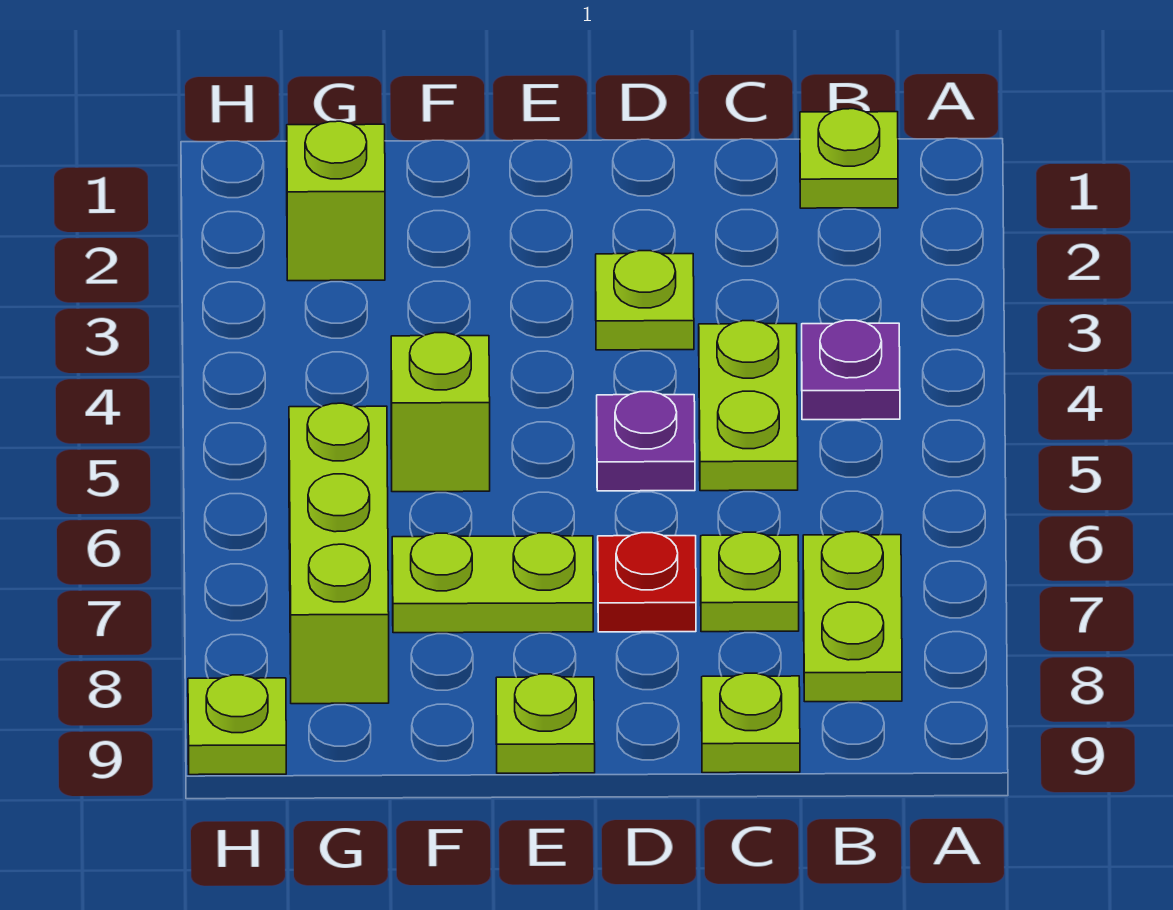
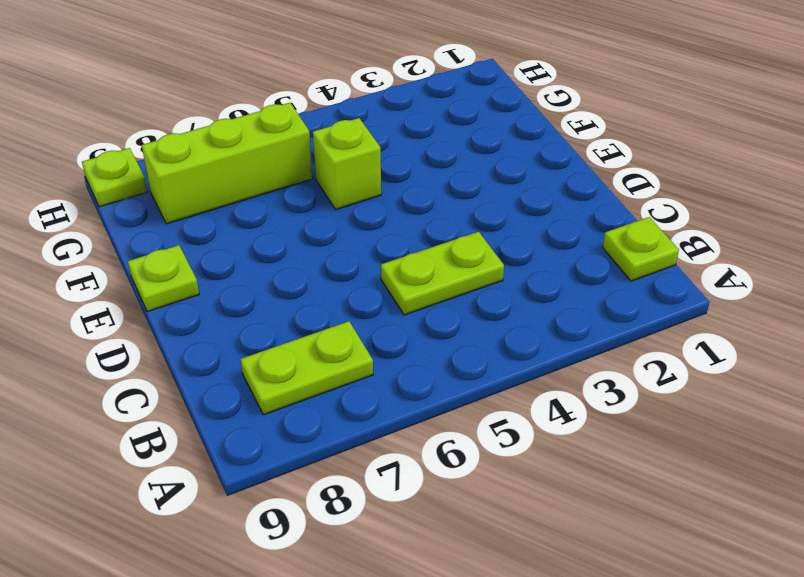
none -> purple plate B4 level 1
none -> lime plate C7 level 1
none -> lime plate C9 level 1

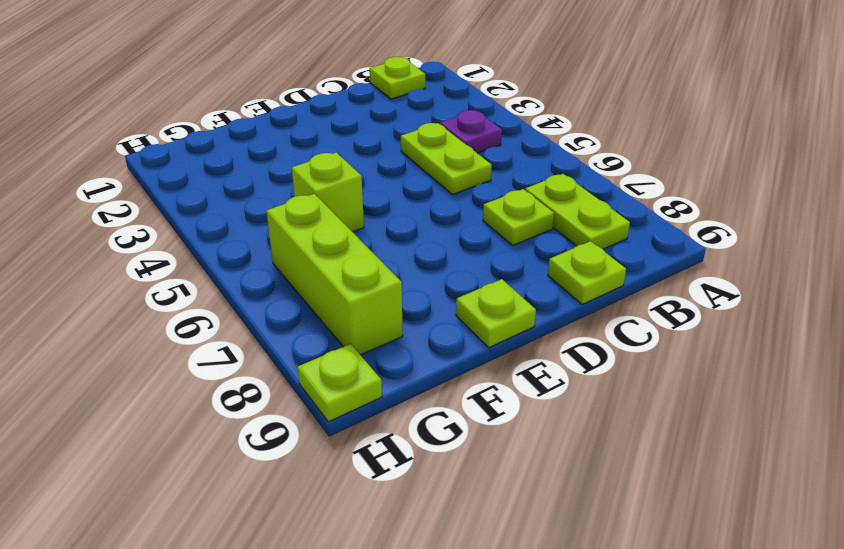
none -> lime plate D3 level 1
none -> purple plate D5 level 1
none -> red plate D7 level 1

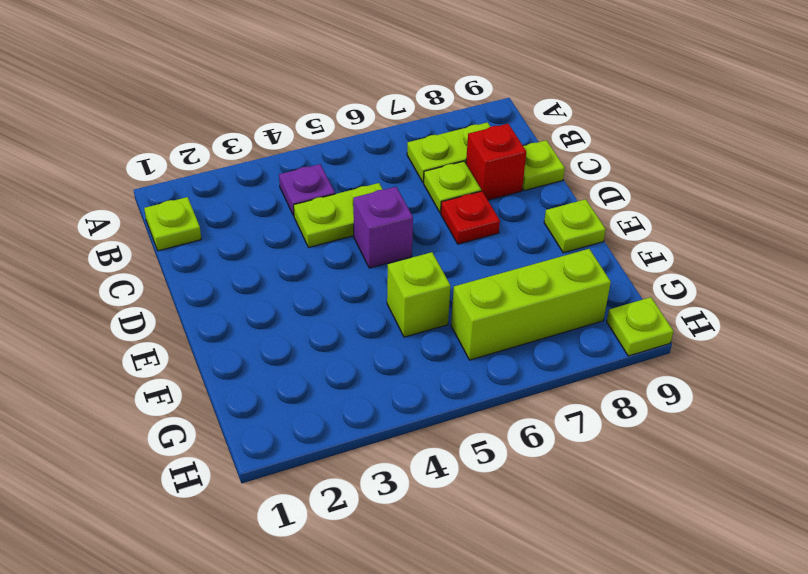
red brick C8 level 1 -> none
purple brick D5 level 1 -> purple plate D5 level 1
none -> lime plate D3 level 1
none -> lime plate E7:F7 level 1
none -> lime brick G2 level 1

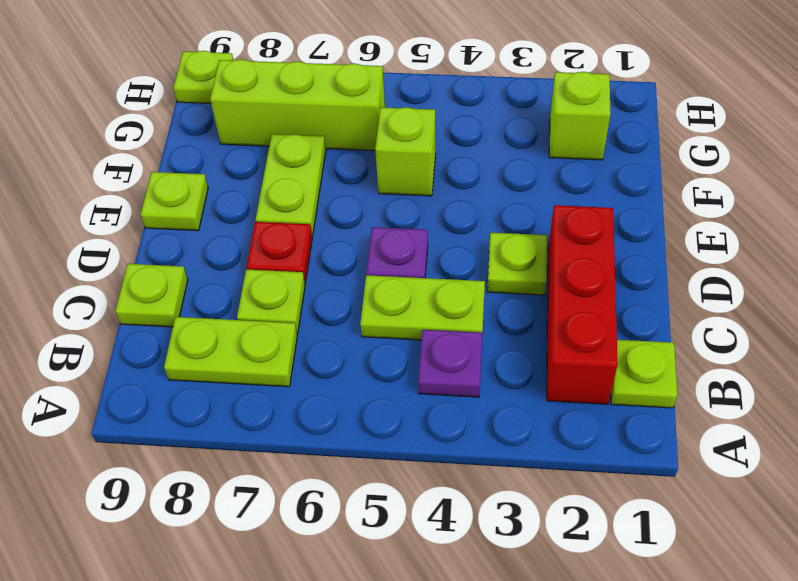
red brick B2:D2 level 1 -> none

